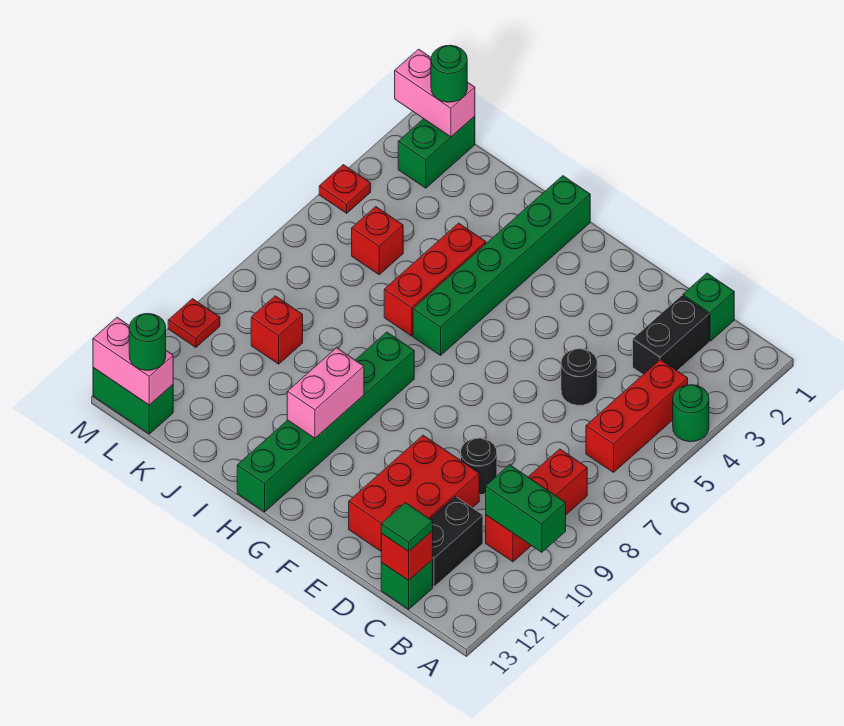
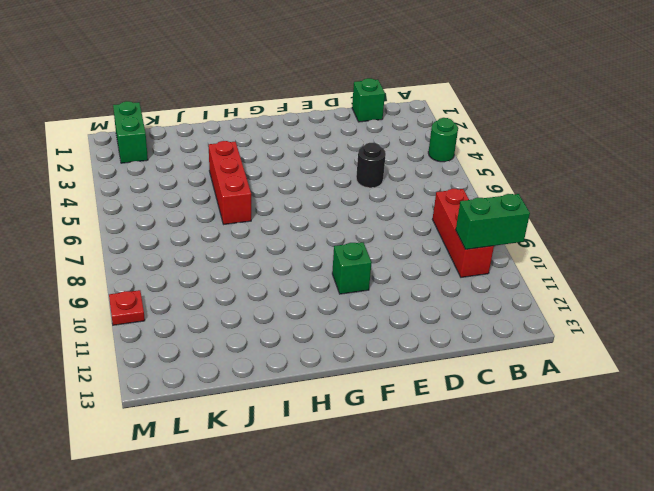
green brick F10 level 1 -> green brick C13 level 1
none -> red brick B4:B6 level 1
none -> black brick C2:C3 level 1
none -> black brick C11:C12 level 1

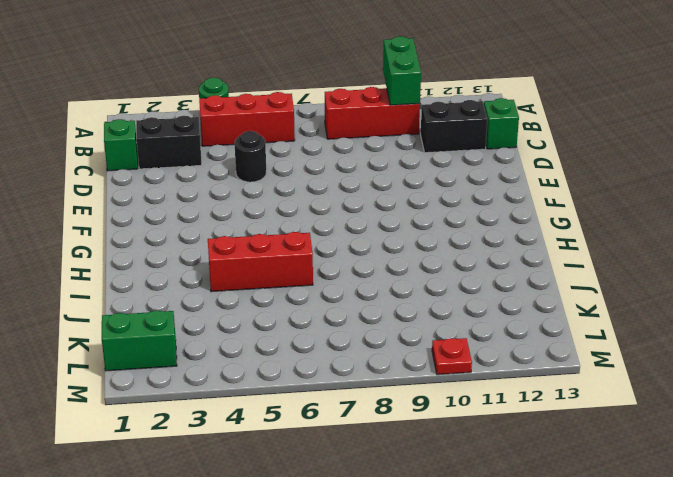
none -> black round brick D9 level 1
none -> red brick D10:E12 level 1
none -> green brick H1:H6 level 1

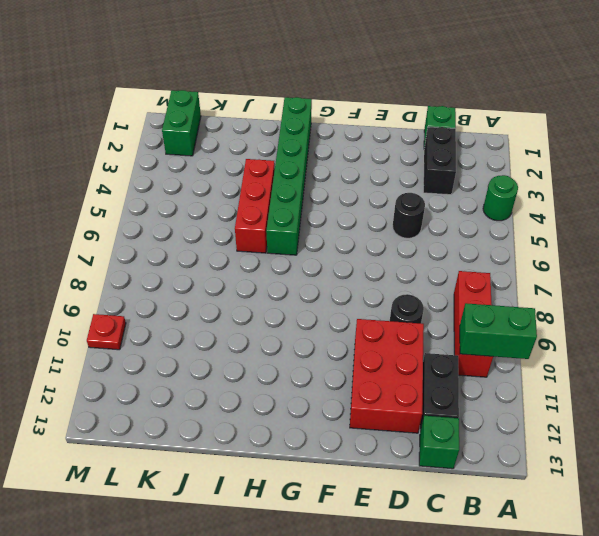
none -> red brick B4:B6 level 1
none -> green brick H8:H13 level 1
none -> red brick K5 level 1

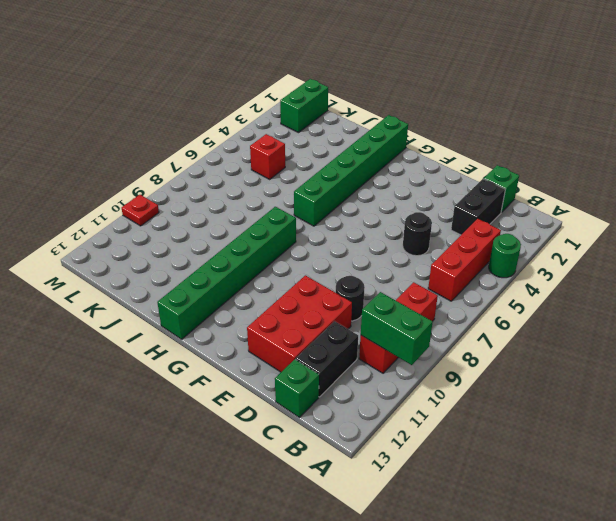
none -> red brick I4:I6 level 1
none -> red brick K9 level 1
none -> green brick L13:M13 level 1

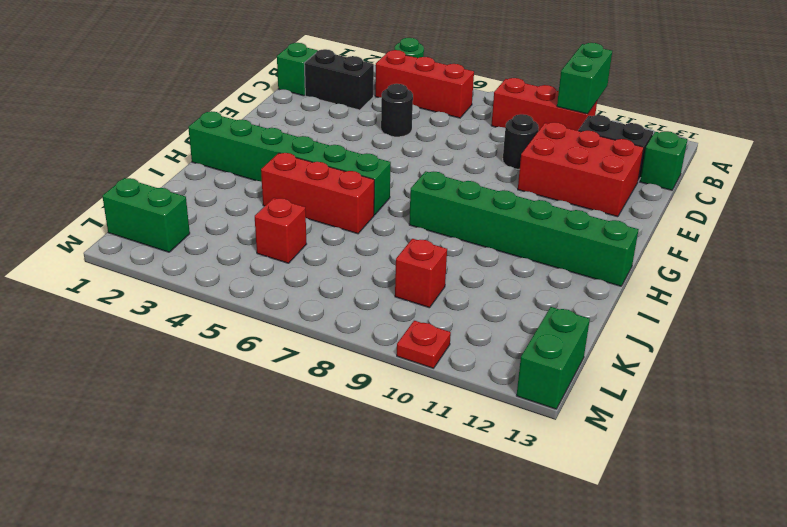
none -> red plate M4 level 1
none -> red brick C13 level 2
none -> pink brick H10:H11 level 2

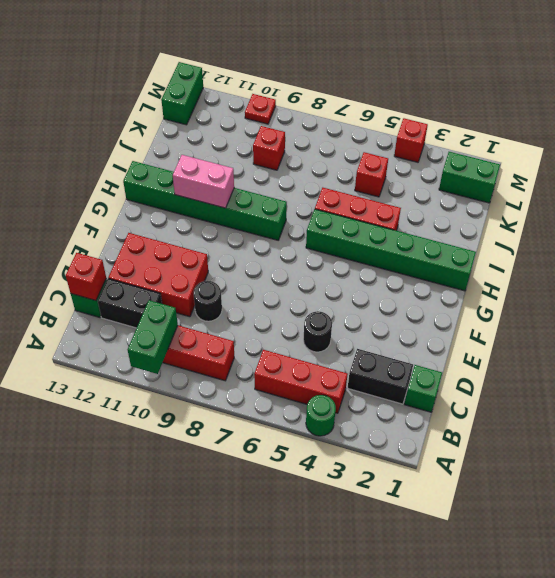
red brick M4 level 1 -> red plate M4 level 1
none -> pink brick L1:M1 level 2
none -> pink brick L13:M13 level 2
none -> green tile C13 level 3

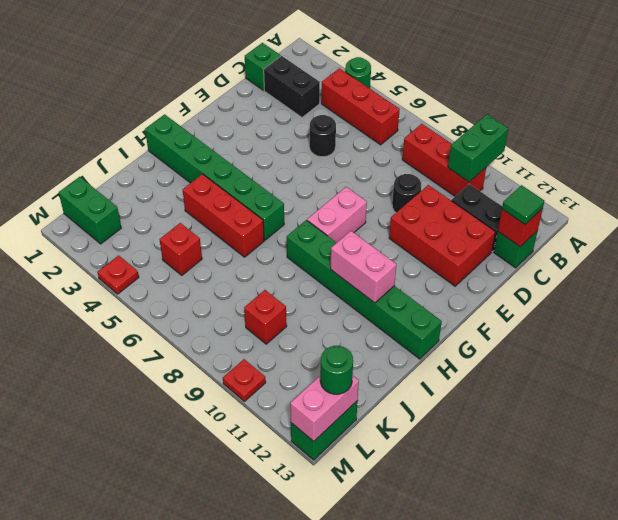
pink brick F8:G8 level 1 -> pink brick L1:M1 level 2
none -> green round brick L1 level 3

